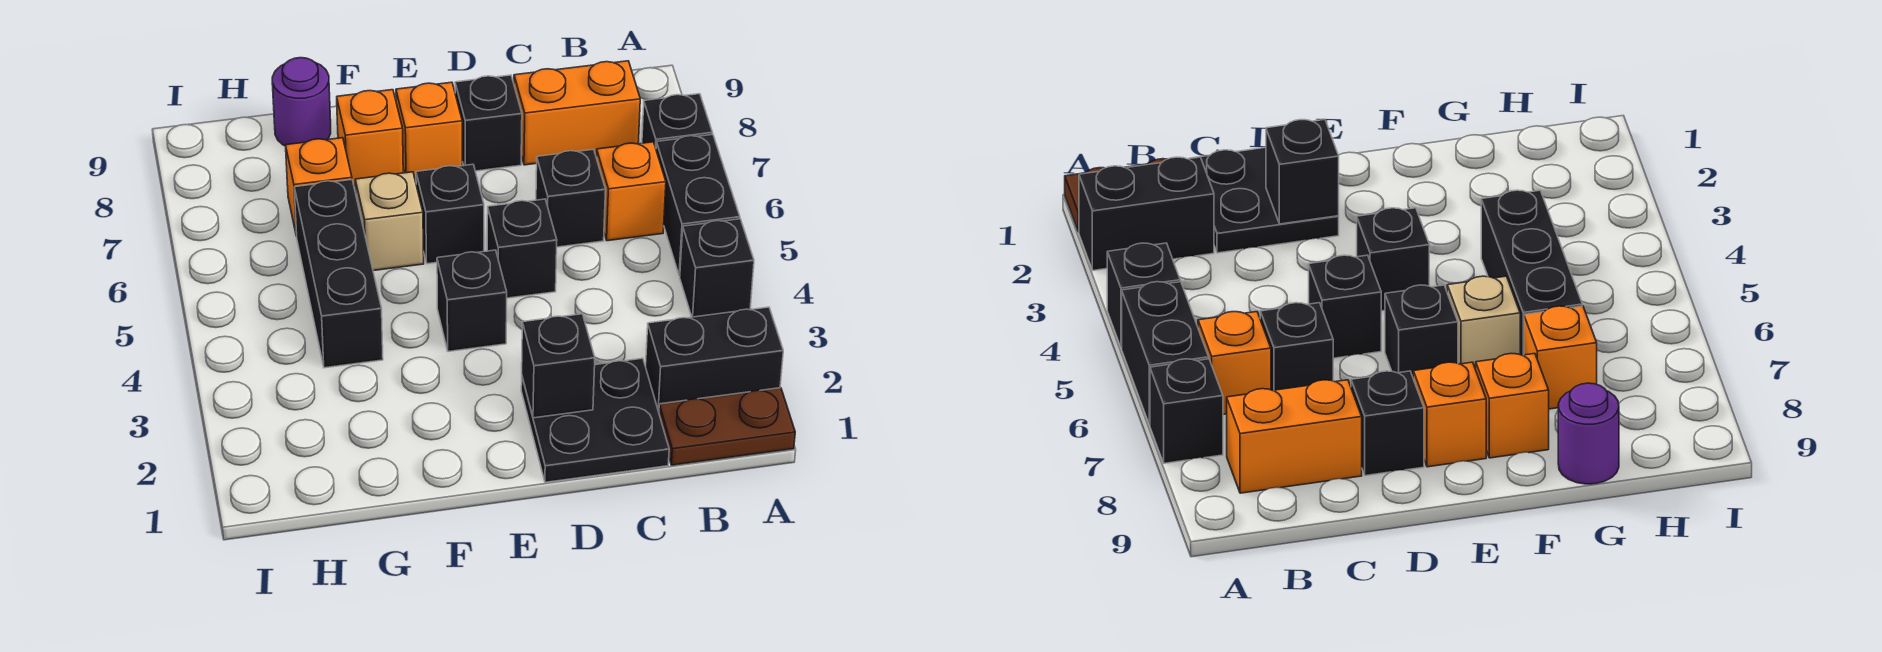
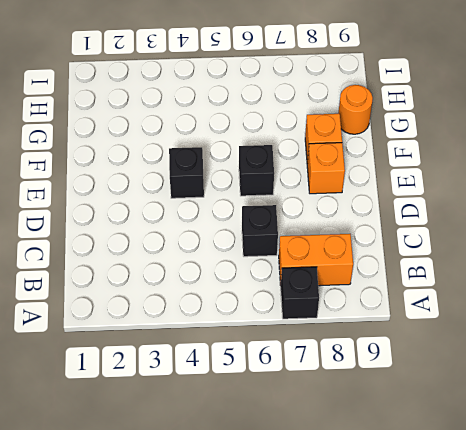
orange brick B7:B8 level 1 -> orange brick B8:C8 level 1
orange round brick G9 level 1 -> purple round brick G9 level 1
none -> brown plate A1:B1 level 1
none -> black brick A2:B2 level 1
none -> black brick A4 level 1

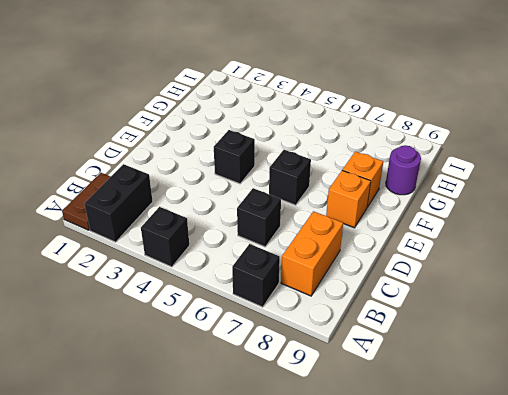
none -> black brick A5:A6 level 1
none -> orange brick B6 level 1
none -> black plate C1:D2 level 1

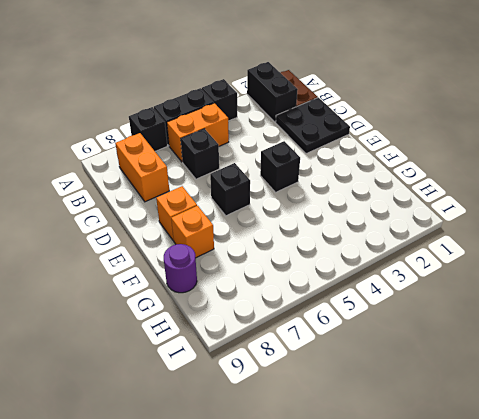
orange brick B5:B6 level 1 -> orange brick B6 level 1
none -> black brick D5 level 1
none -> black brick D8 level 1
none -> tan brick F6 level 1

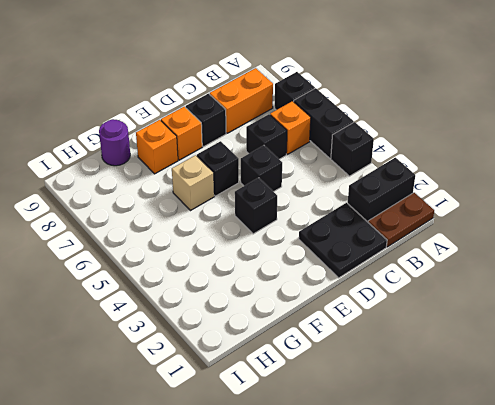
none -> black brick G4:G6 level 1
none -> orange brick G7 level 1
none -> black brick D2 level 2

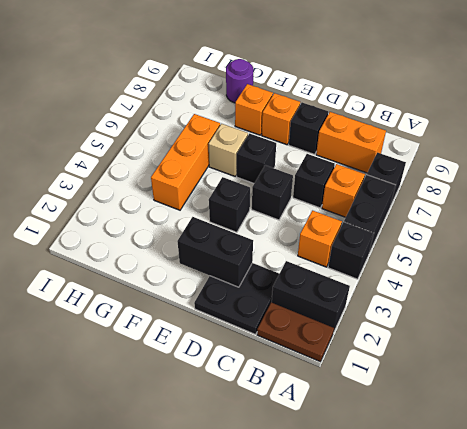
orange brick B4 level 1 -> orange brick G7 level 1
black brick D2:E2 level 2 -> black brick D2 level 2
orange brick G4:G6 level 1 -> black brick G4:G6 level 1

